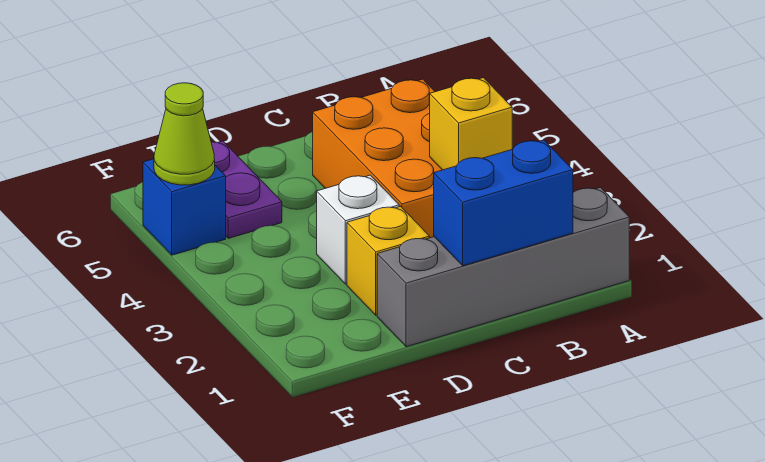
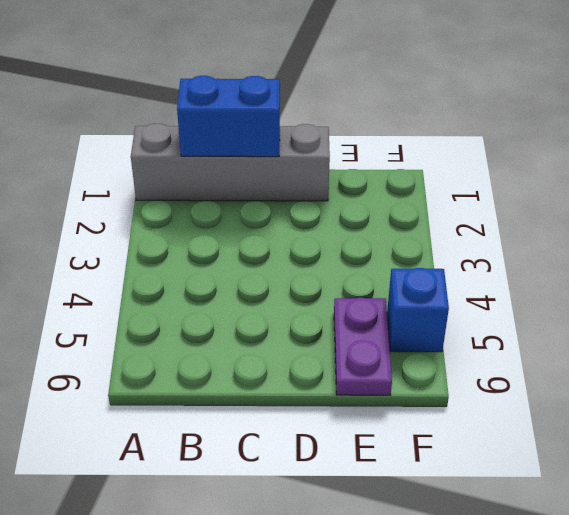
none -> orange brick B3:C5 level 1
none -> yellow brick D2 level 1

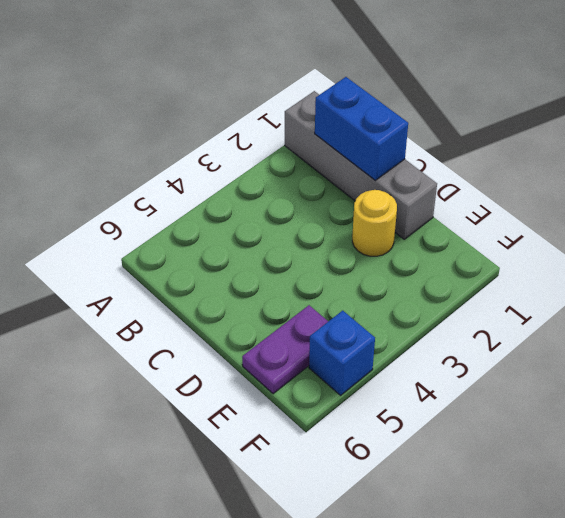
yellow round brick D2 level 1 -> yellow brick D2 level 1
none -> orange brick B3:C5 level 1
none -> white brick D3 level 1

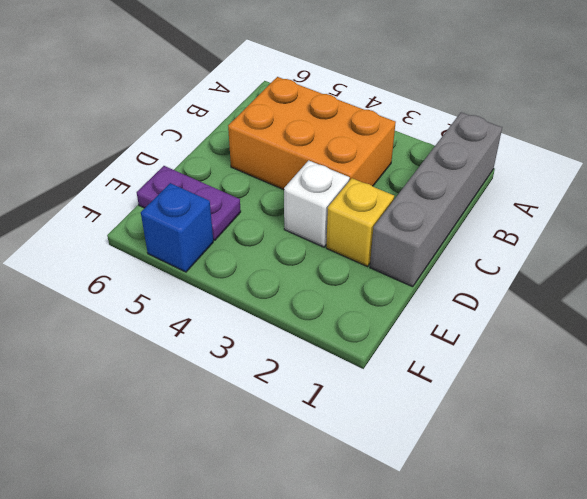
none -> blue brick B1:C1 level 2
none -> yellow brick B3 level 2

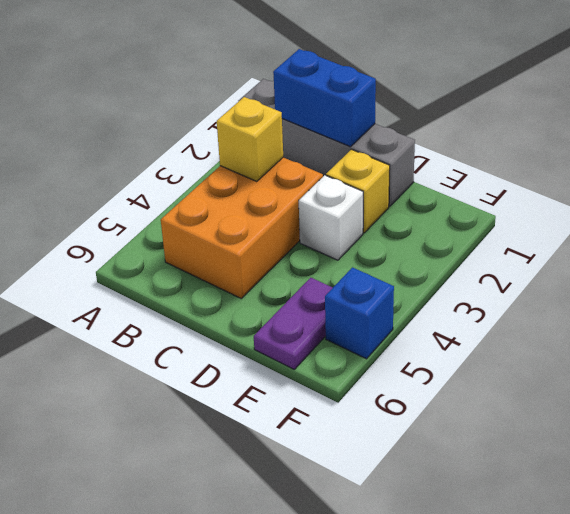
none -> lime cone F5 level 2

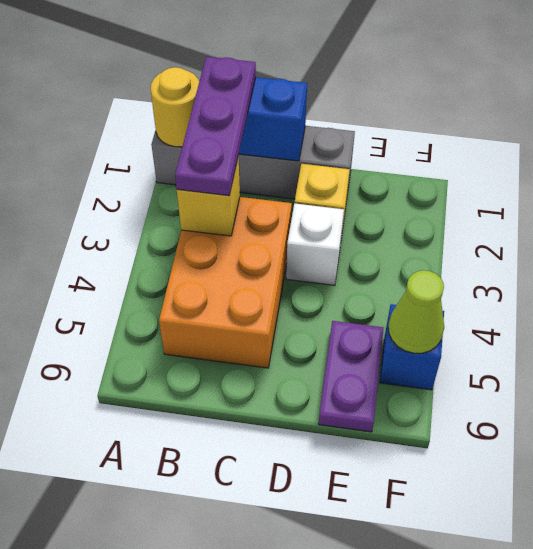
yellow round brick A1 level 2 -> none
purple plate B1:B3 level 3 -> none

